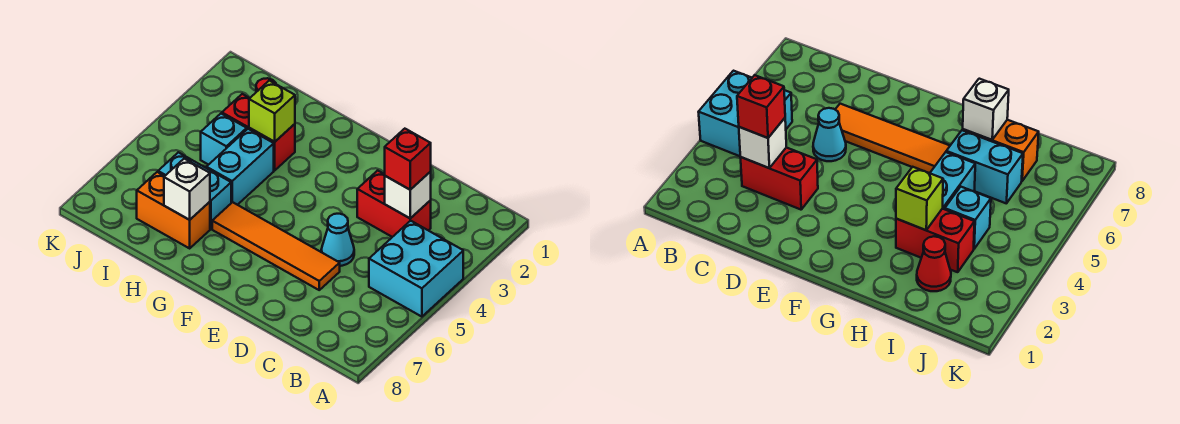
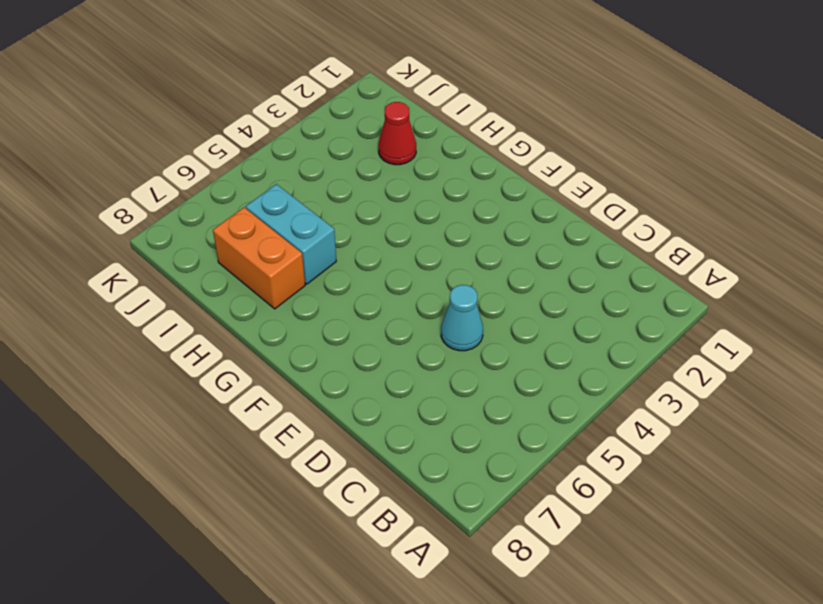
none -> cyan brick A4:B5 level 1
none -> red brick C3:D3 level 1
none -> orange tile D6:G6 level 1

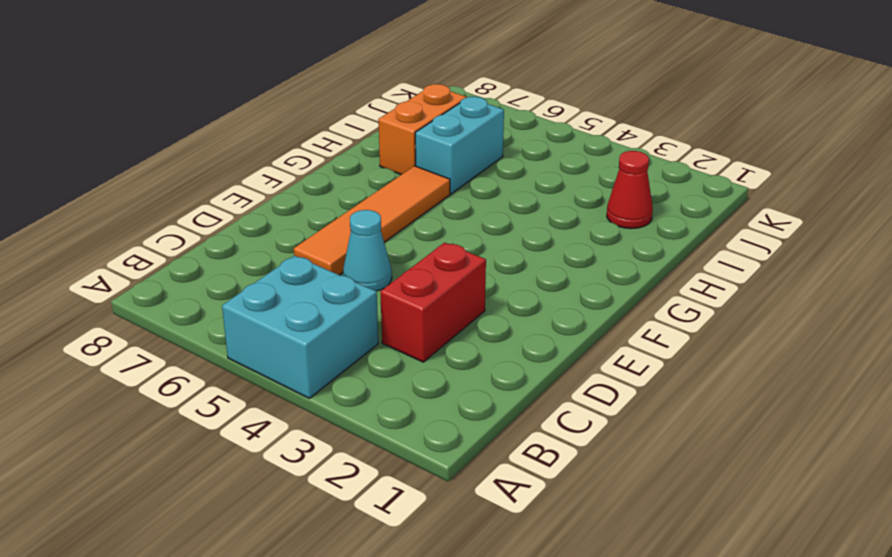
none -> red brick H3:I3 level 1
none -> cyan brick H4:H5 level 1
none -> cyan brick I4 level 1

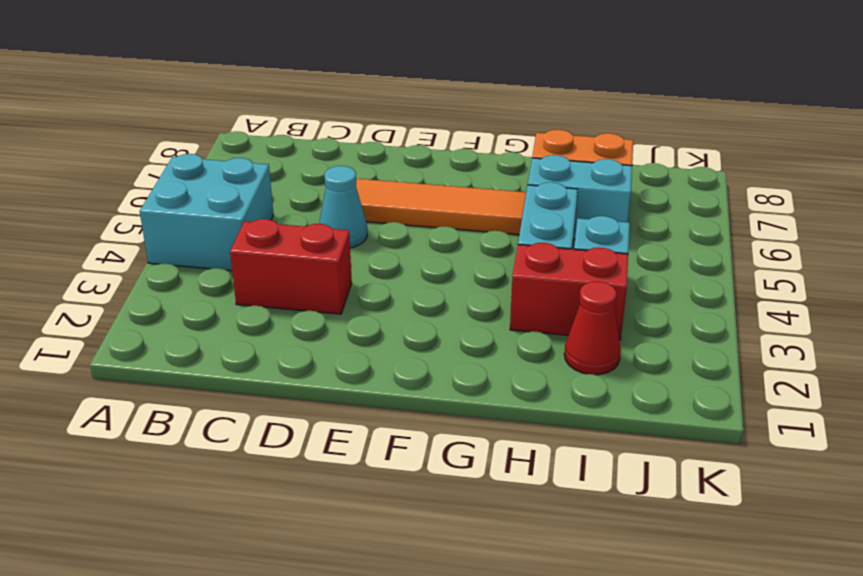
none -> white brick C3 level 2
none -> lime brick H3 level 2
none -> white brick H7 level 2

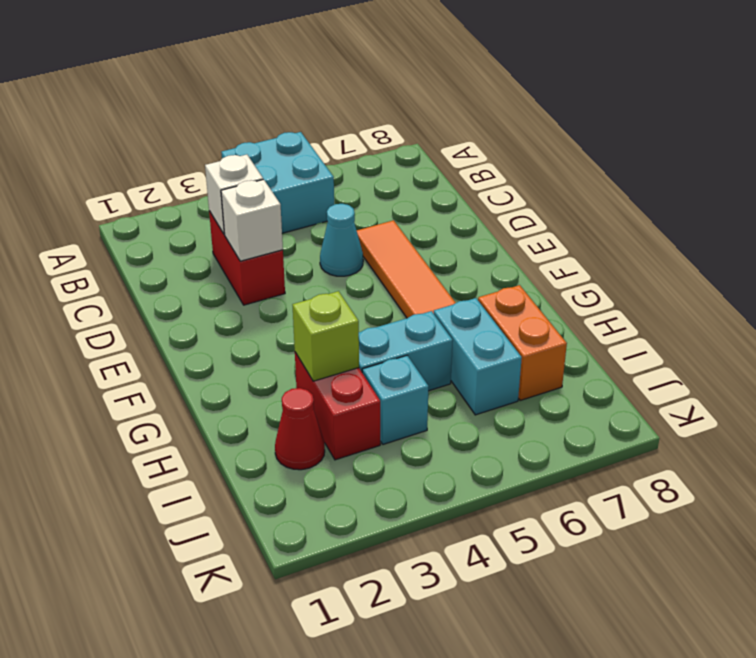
white brick D3 level 2 -> white brick H7 level 2
none -> red brick C3 level 3

